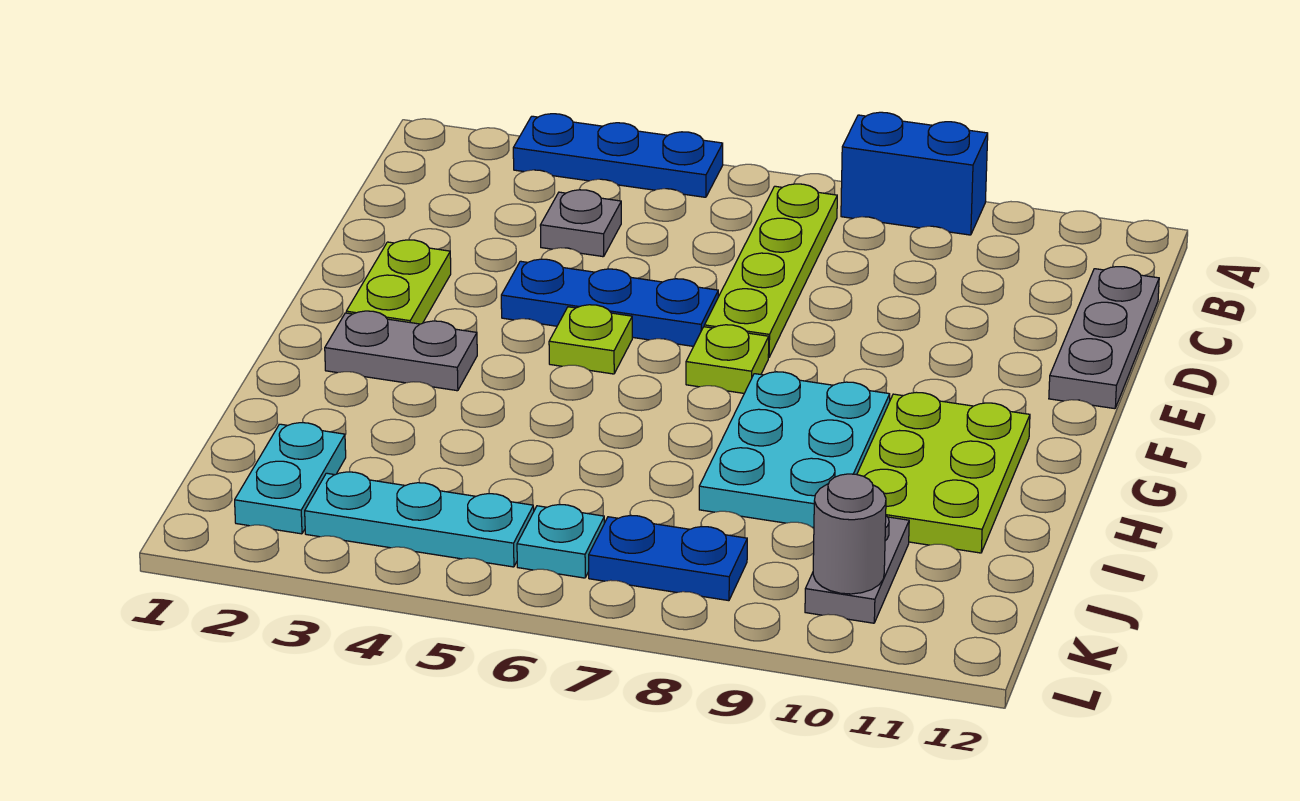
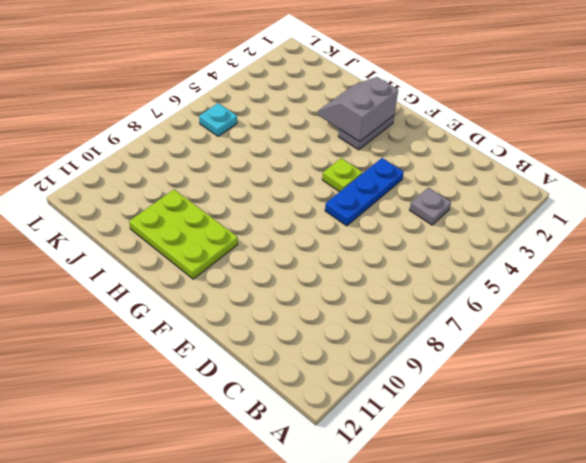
grey slope G2:H3 level 2 top G -> none
none -> blue plate A3:A5 level 1
none -> blue brick A8:A9 level 1
none -> lime plate B7:E7 level 1

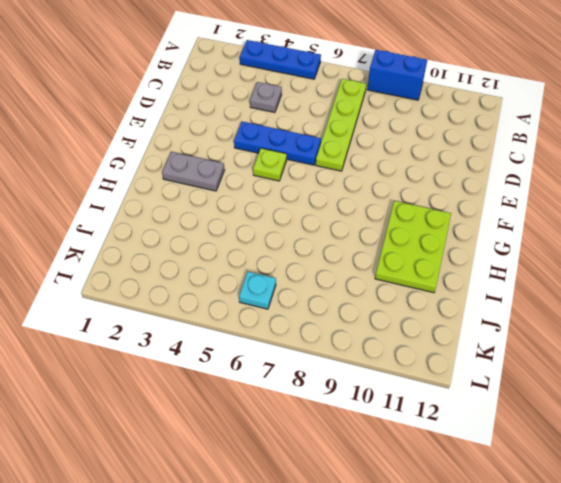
none -> grey plate C12:E12 level 1
none -> lime plate E2:F2 level 1
none -> lime plate F7 level 1

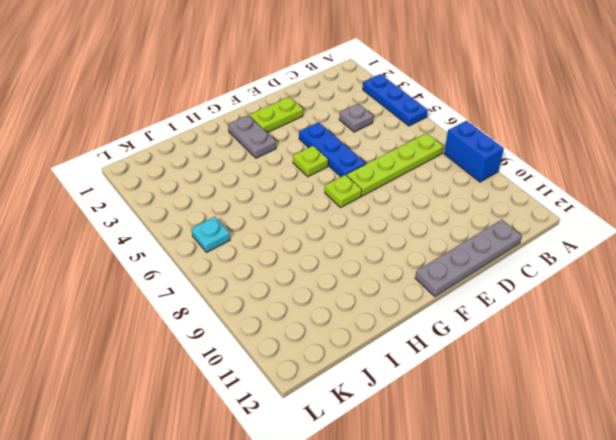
grey plate C12:F12 level 1 -> grey plate C12:E12 level 1
none -> cyan plate G8:I9 level 1
none -> lime plate G10:I11 level 1
none -> cyan plate J2:K2 level 1

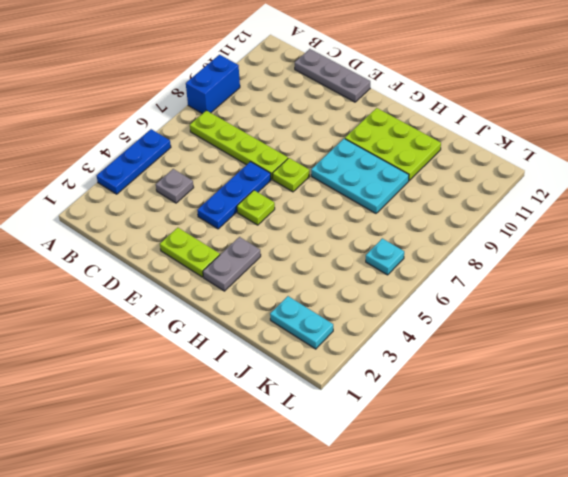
none -> grey plate J10:K10 level 1
none -> cyan plate K3:K5 level 1
none -> blue plate K7:K8 level 1

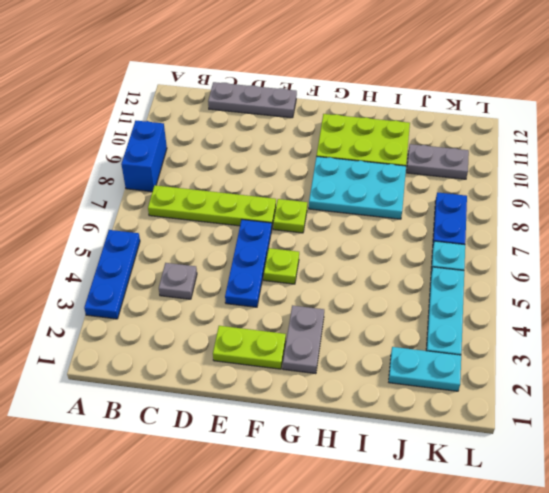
none -> grey round brick K10 level 2

